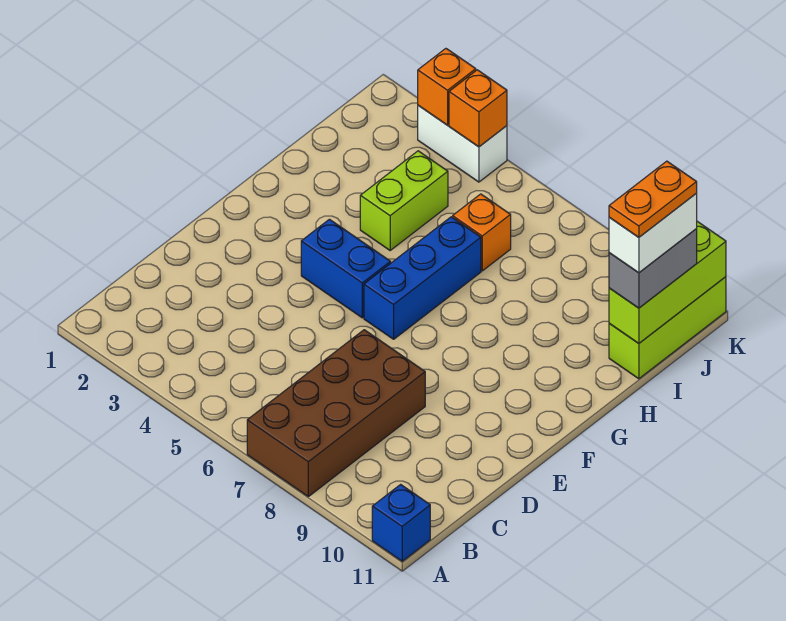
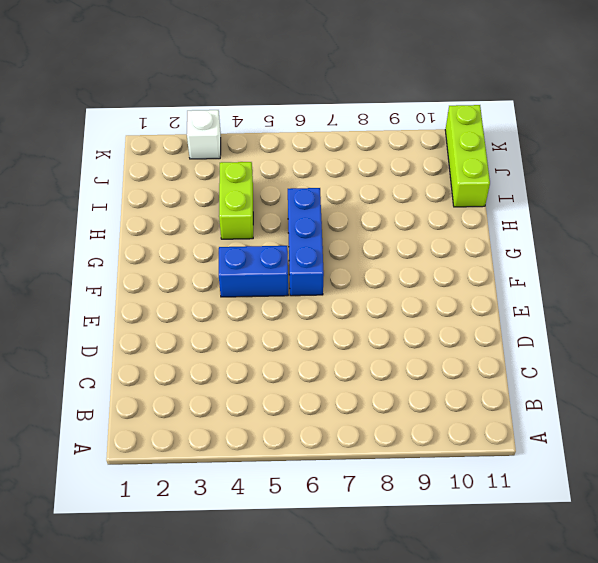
white brick K3 level 1 -> white brick K3:K4 level 1
none -> brown brick A7:D8 level 1
none -> blue brick A11 level 1
none -> orange brick I6 level 1

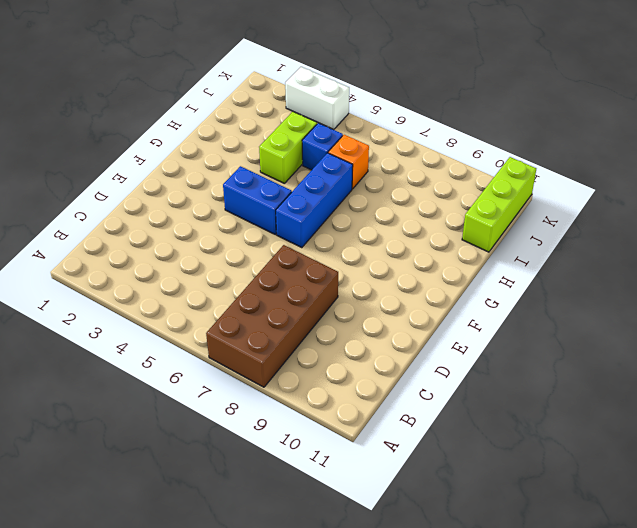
blue brick I5 level 1 -> blue brick A11 level 1
none -> lime brick I11:K11 level 2
none -> orange brick K3 level 2
none -> orange brick K4 level 2

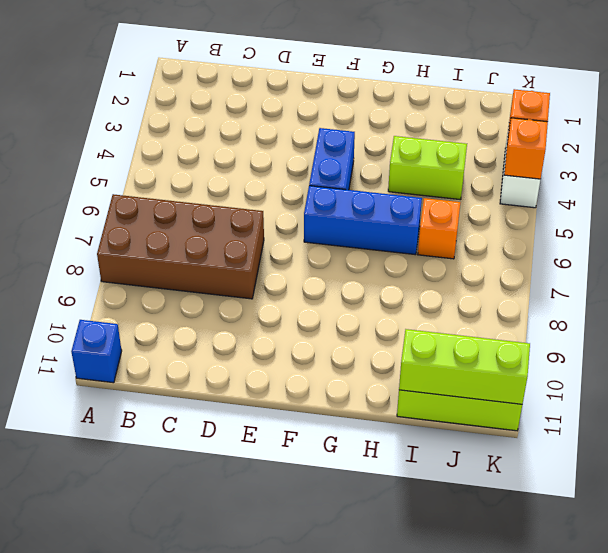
none -> grey brick I11:J11 level 3
none -> white brick I11:J11 level 4
none -> orange plate I11:J11 level 5

